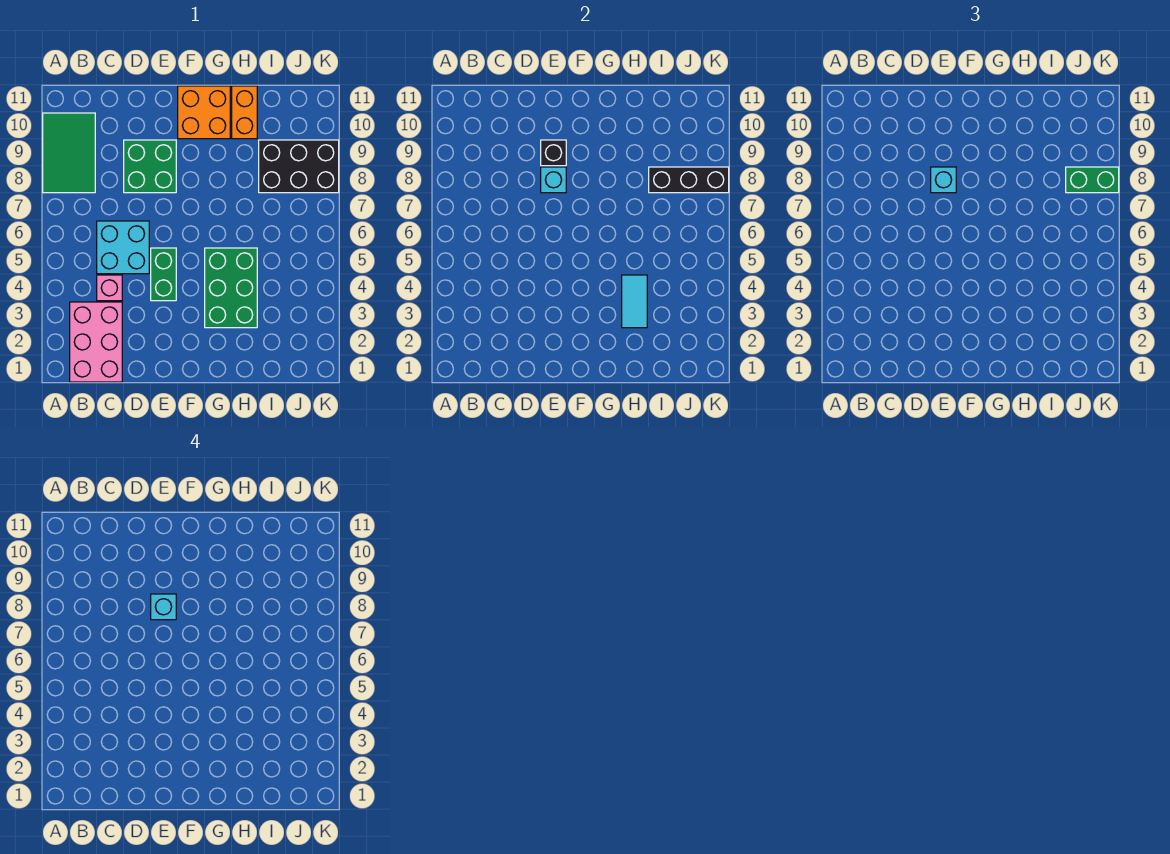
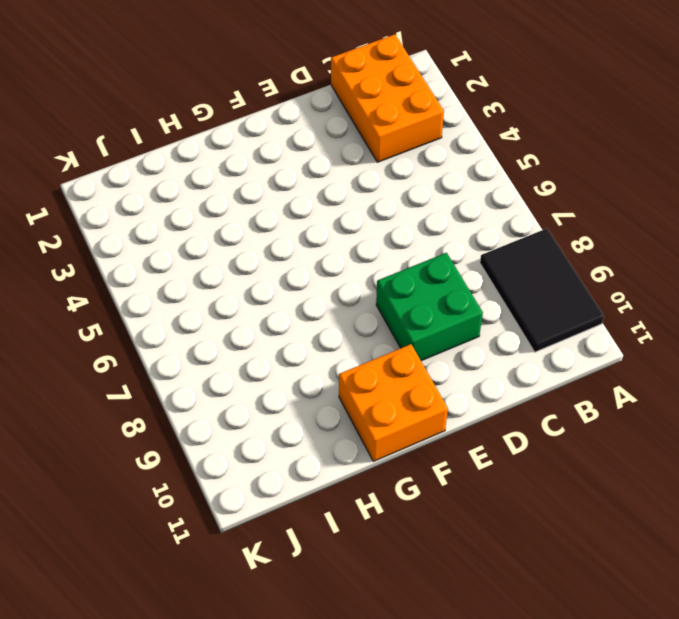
black tile A8:B10 level 1 -> green tile A8:B10 level 1
orange brick B1:C3 level 1 -> pink brick B1:C3 level 1
none -> pink brick C4 level 1
none -> cyan brick C5:D6 level 1
none -> green brick E4:E5 level 1

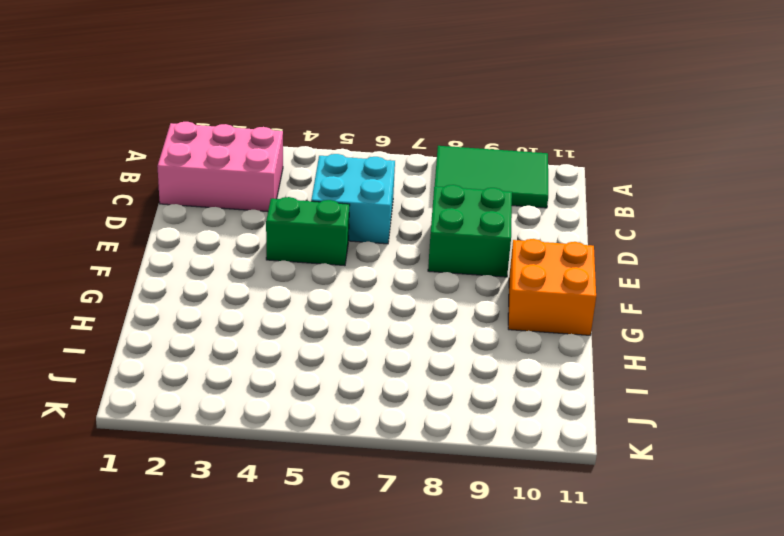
none -> pink brick C4 level 1
none -> green brick G3:H5 level 1
none -> orange brick H10:H11 level 1

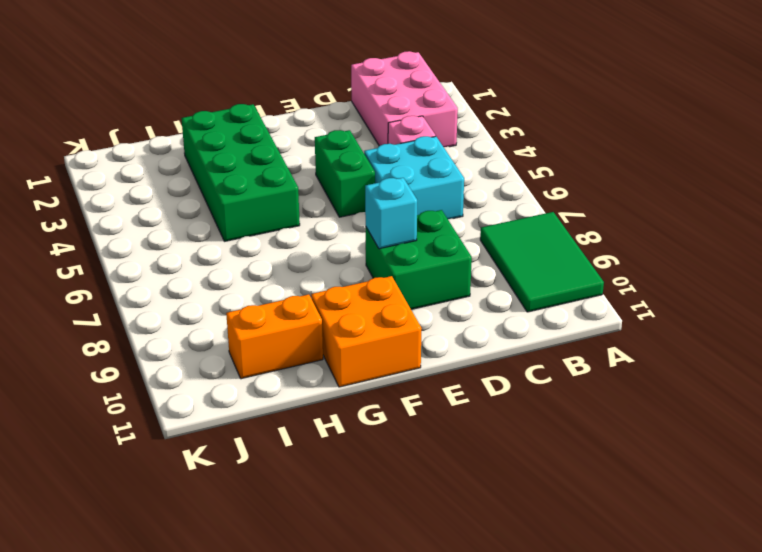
green brick G2:H5 level 1 -> green brick G3:H5 level 1
orange brick H10:I10 level 1 -> orange brick H10:H11 level 1
none -> black brick I8:K9 level 1
none -> black brick E9 level 2
none -> cyan tile H3:H4 level 2

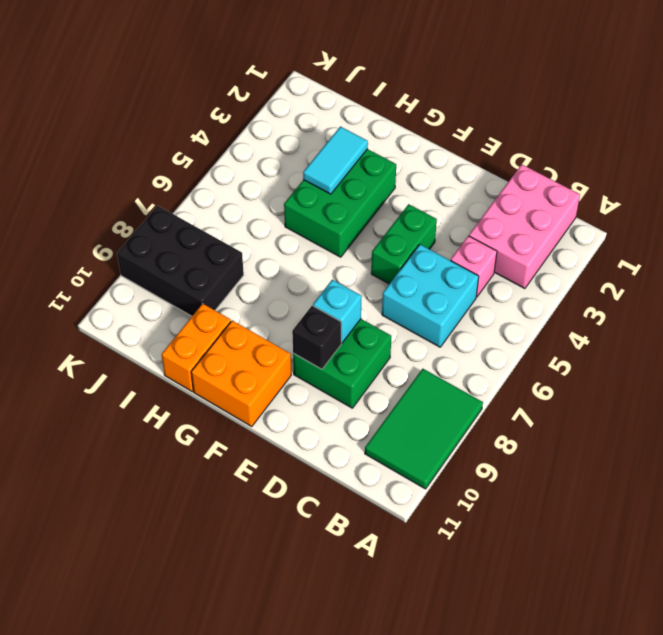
none -> black brick I8:K8 level 2
none -> cyan brick E8 level 3
none -> green brick J8:K8 level 3

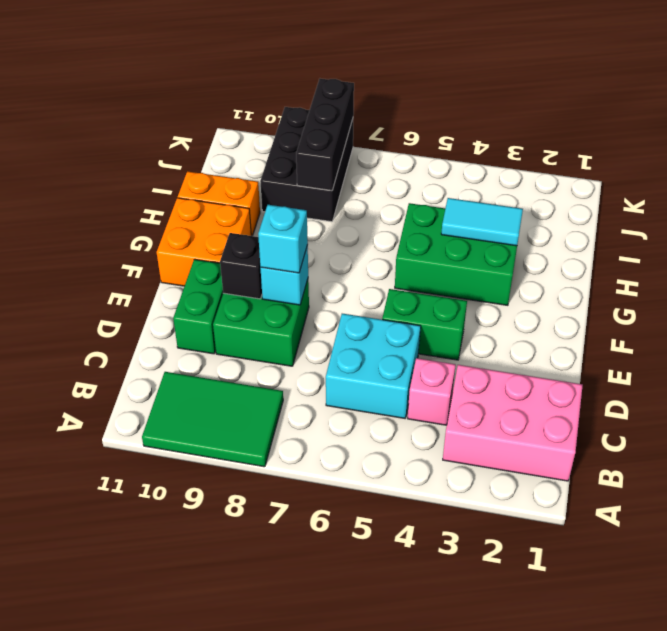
green brick D10:E10 level 1 -> green brick J8:K8 level 3
none -> cyan brick E8 level 4

